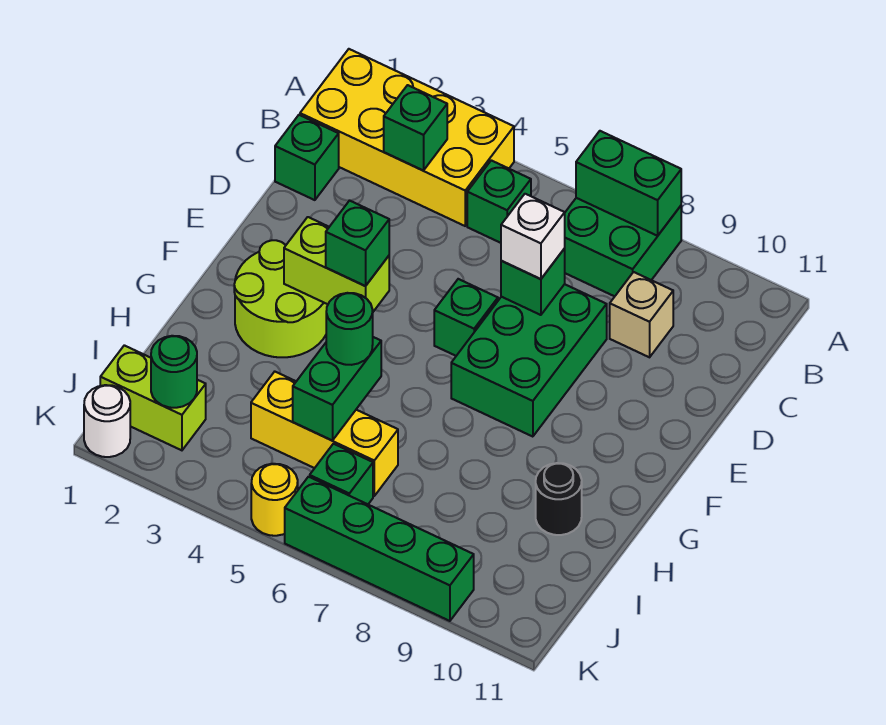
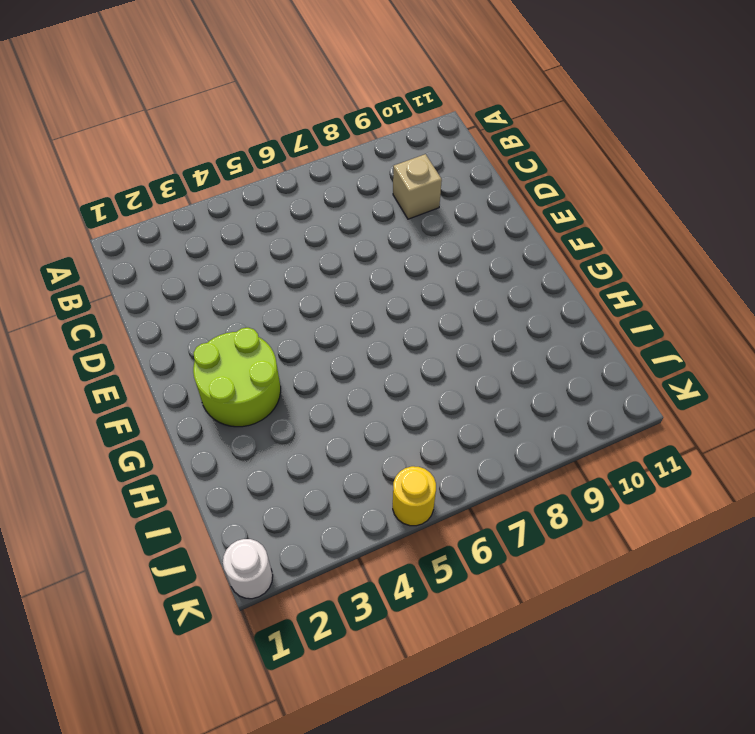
none -> yellow brick A1:B4 level 1
none -> green brick A7:B8 level 1
none -> green brick B5 level 1

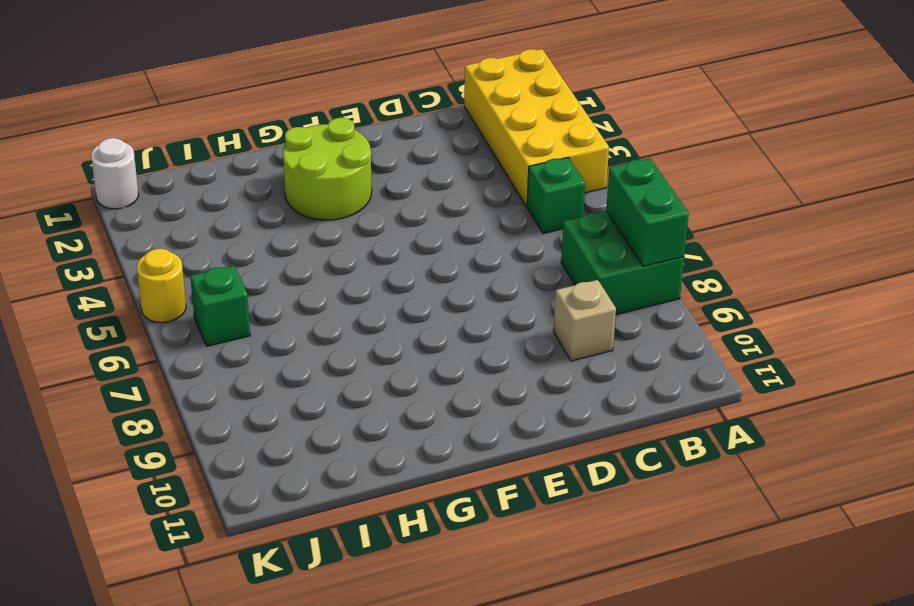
none -> green brick C1 level 1
none -> green brick D7:F8 level 1
none -> green brick E6 level 1

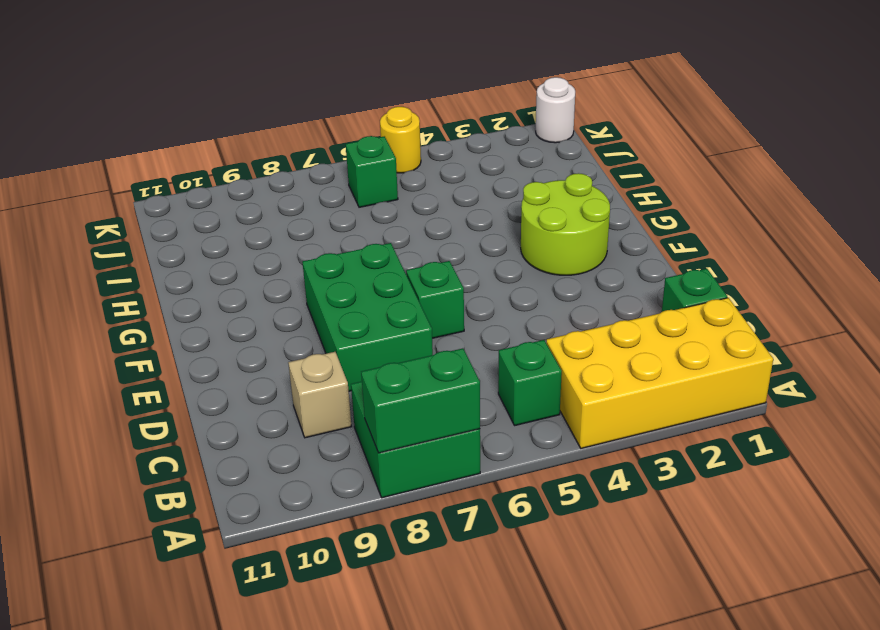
none -> black round brick H10 level 1
none -> yellow brick I4:I6 level 1
none -> lime brick J1:J2 level 1

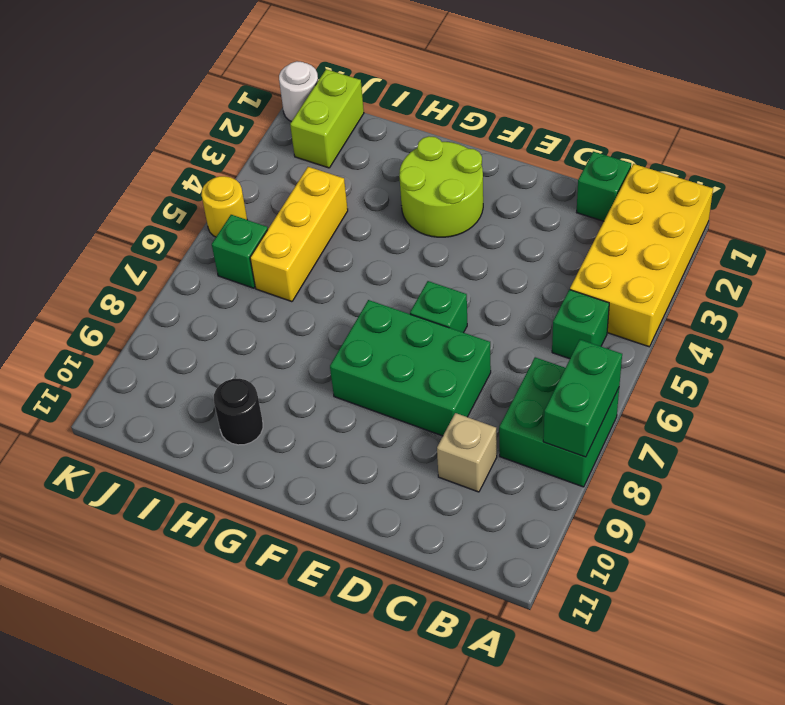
none -> green brick K6:K9 level 1
none -> green brick B3 level 2
none -> green brick D7 level 2

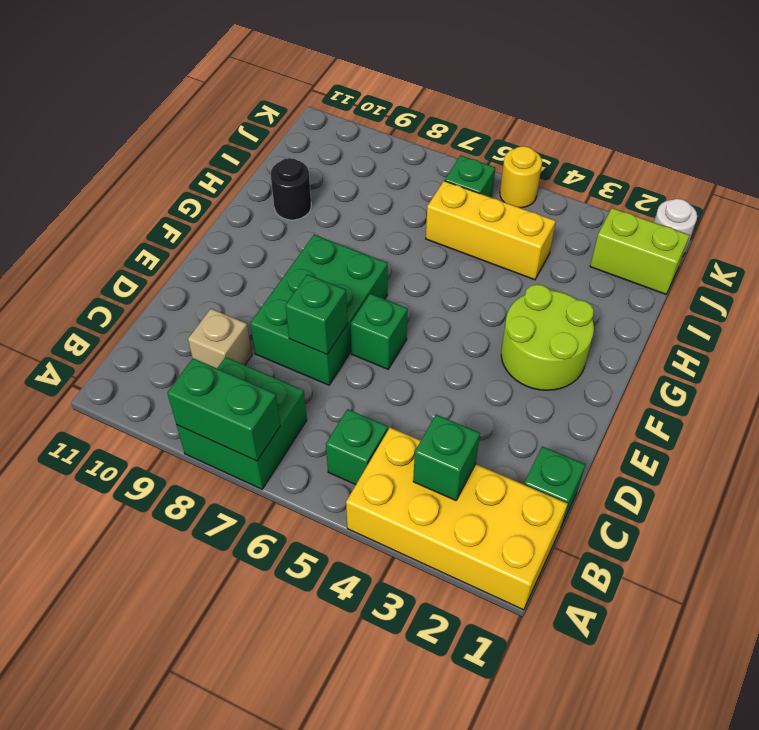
none -> green brick K6:K9 level 1
none -> lime brick F3:F4 level 2
none -> green brick H5:I5 level 2

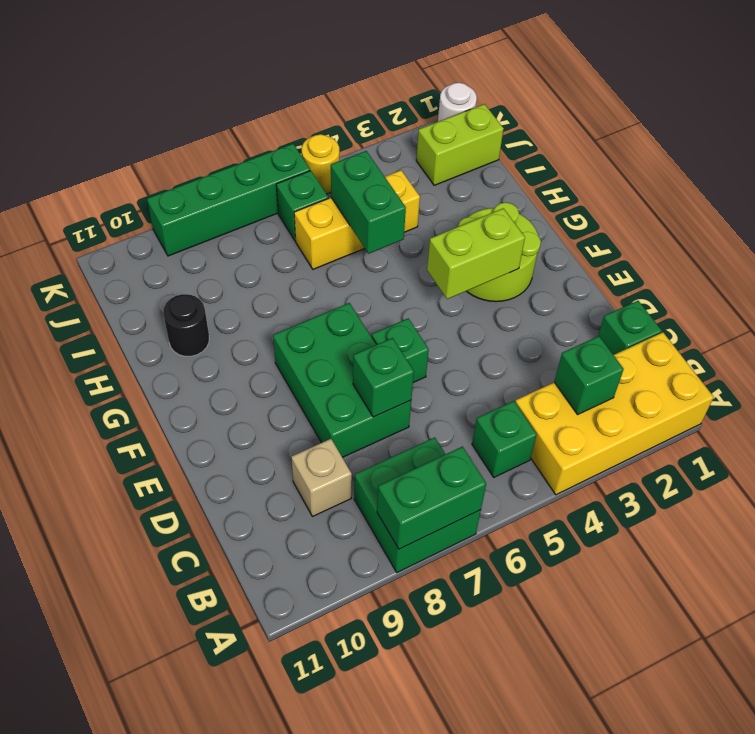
none -> green round brick J2 level 2
none -> white brick D7 level 3
none -> green brick F4 level 3

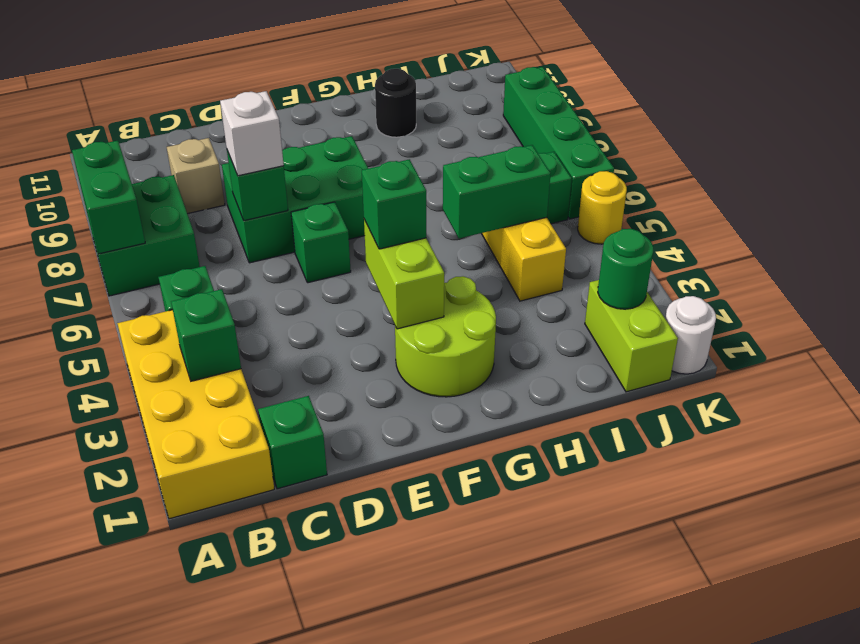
none -> green round brick H5 level 3

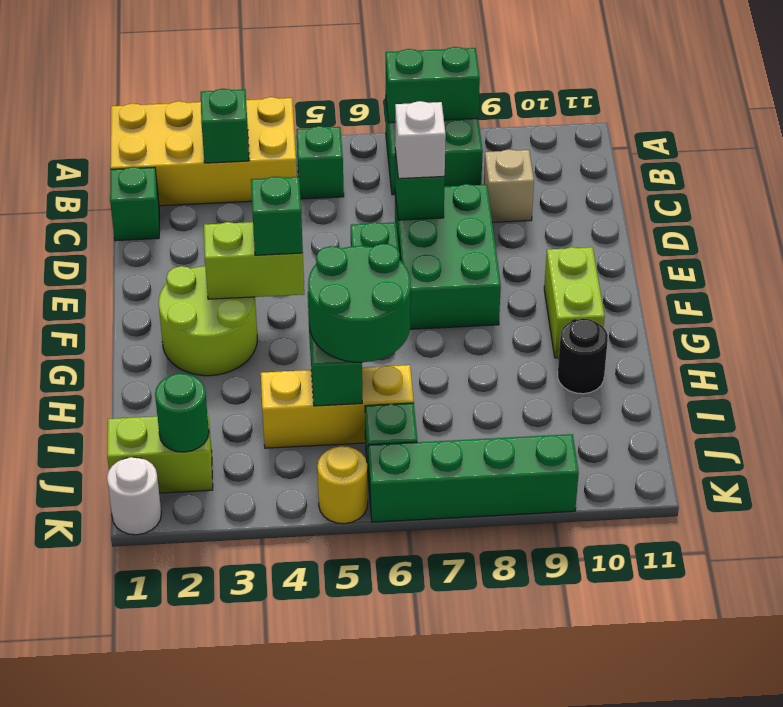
lime brick F10:G10 level 1 -> none
green round brick H5:I6 level 3 -> green round brick H5 level 3

